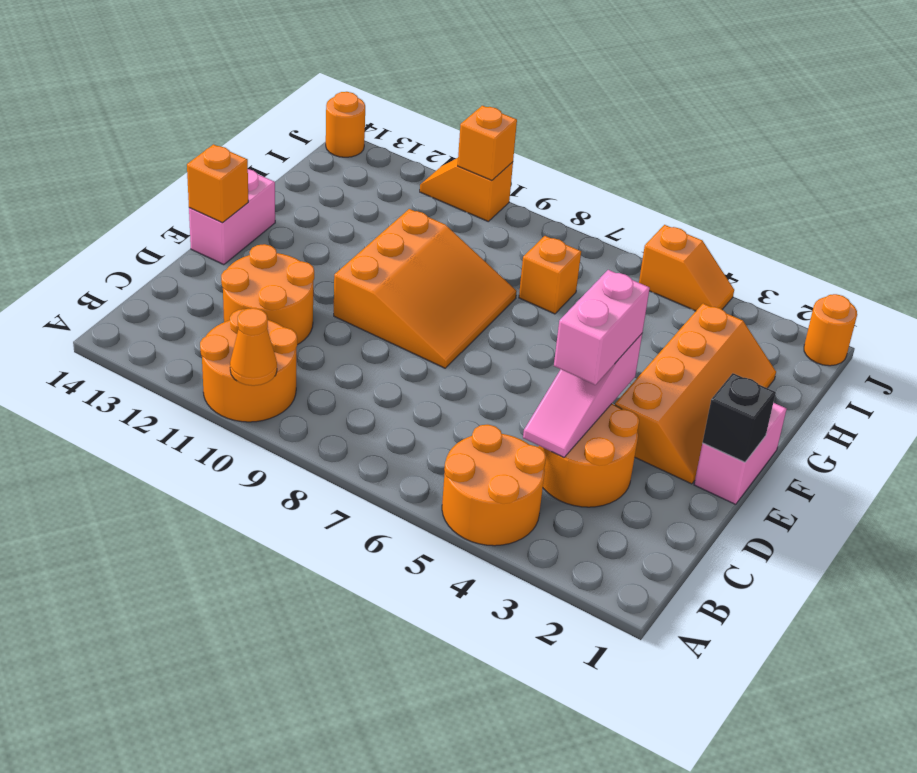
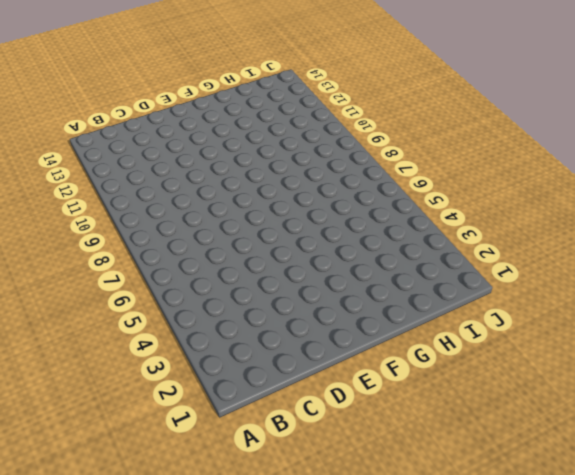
none -> orange round brick A4:B5 level 1
none -> orange round brick A10:B11 level 1
none -> orange round brick C3:D4 level 1

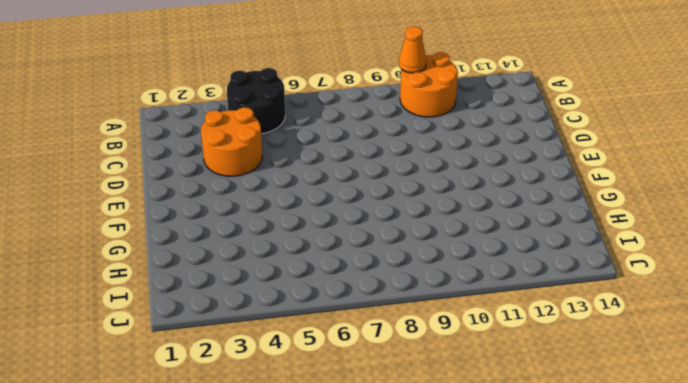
black round brick A4:B5 level 1 -> orange round brick A4:B5 level 1
none -> orange round brick C11:D12 level 1
none -> pink brick E1:F1 level 1
none -> orange slope E2:H3 level 1 top 3

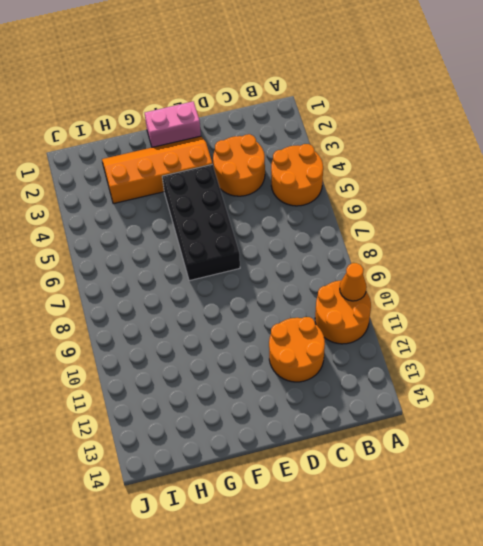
black brick E4:F7 level 1 -> none
none -> orange slope E8:G10 level 1 top 10
none -> pink brick E14:F14 level 1
none -> orange brick H7 level 1

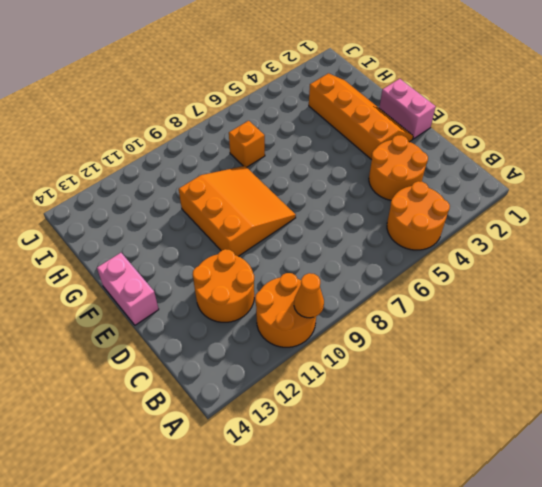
none -> orange round brick J1 level 1
none -> orange slope J4:J5 level 1 top 5
none -> orange slope J10:J11 level 1 top 10

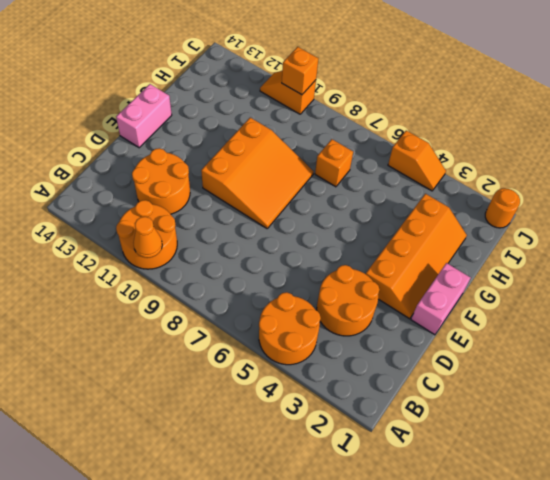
none -> orange round brick J14 level 1
none -> pink slope C4:E4 level 2 top E
none -> black brick E1 level 2

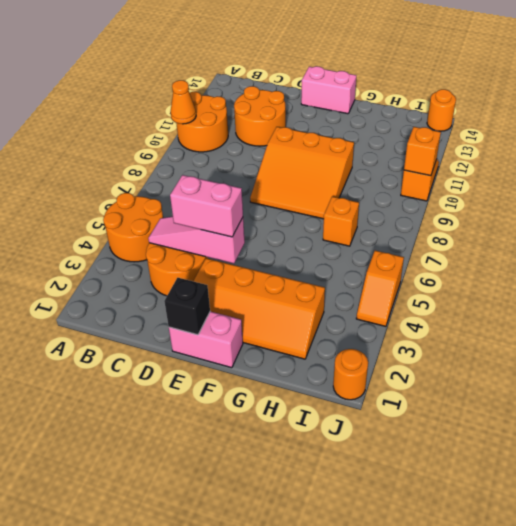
none -> orange brick E14 level 2

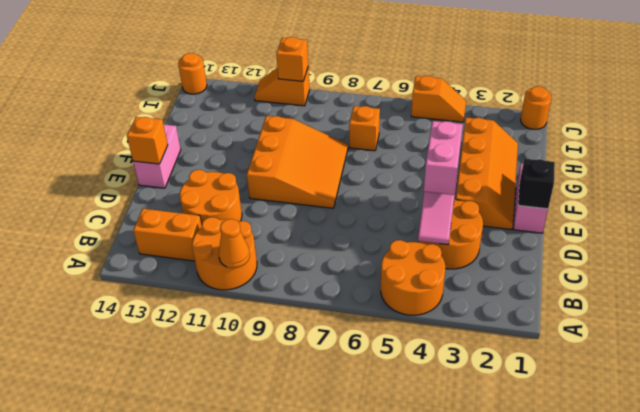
orange brick B12:B13 level 1 -> none

